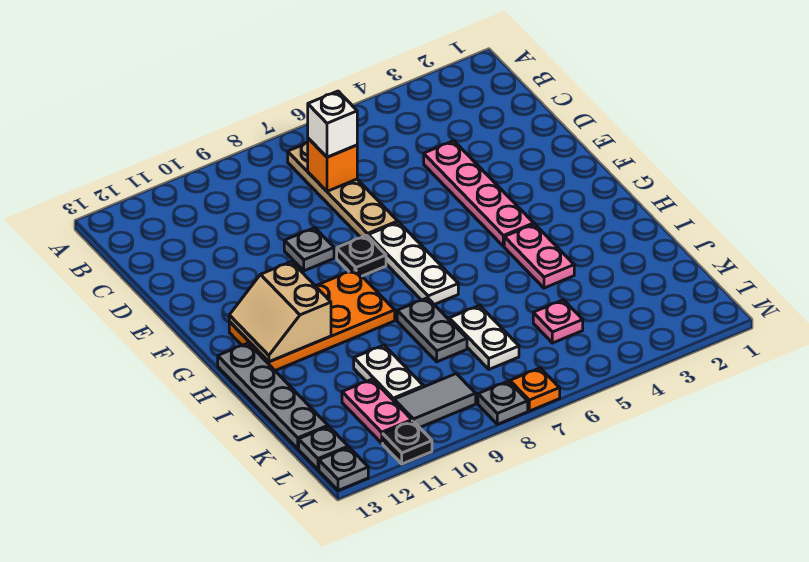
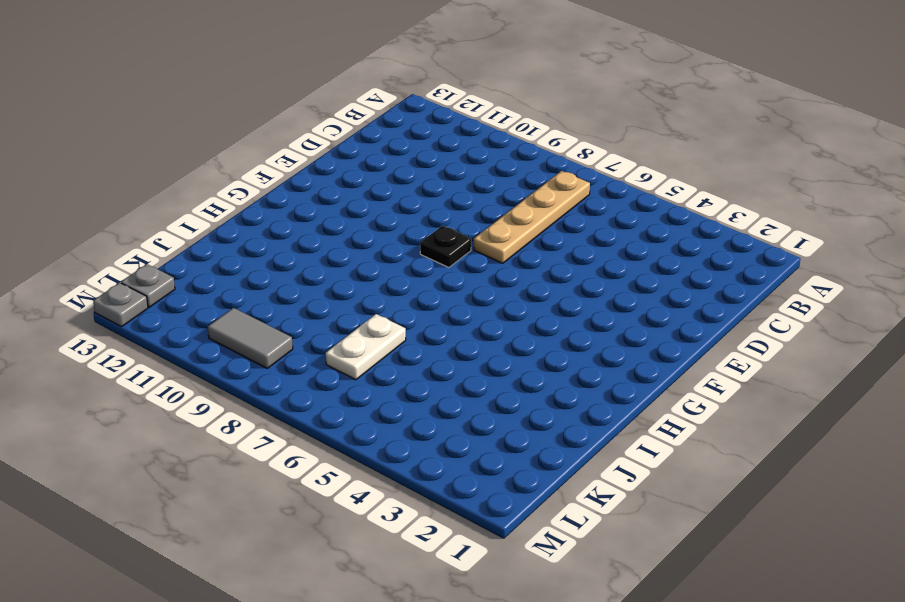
none -> pink plate D4:G4 level 1
none -> grey plate E9 level 1
none -> white plate F7:H7 level 1

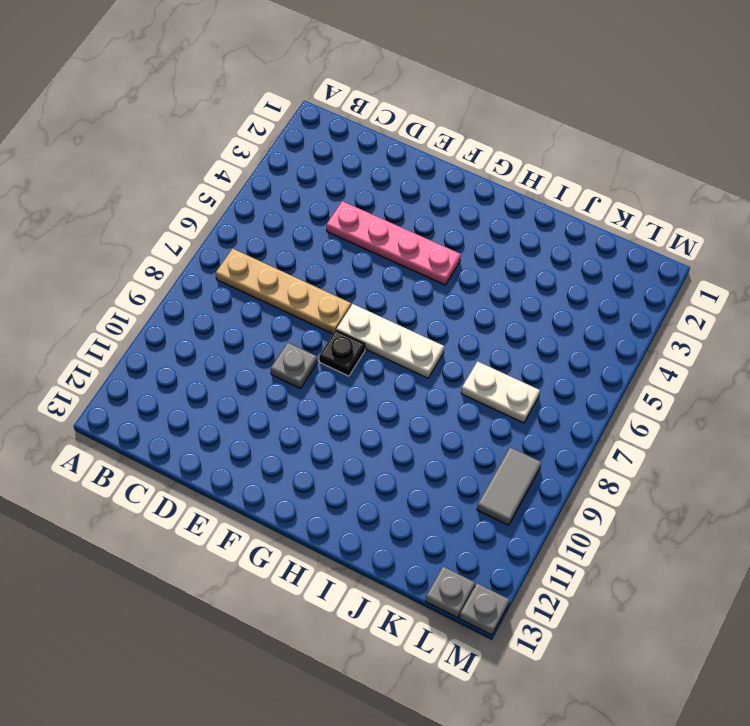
none -> orange plate G9:H12 level 1
none -> pink plate H4:I4 level 1
none -> grey plate H13:K13 level 1

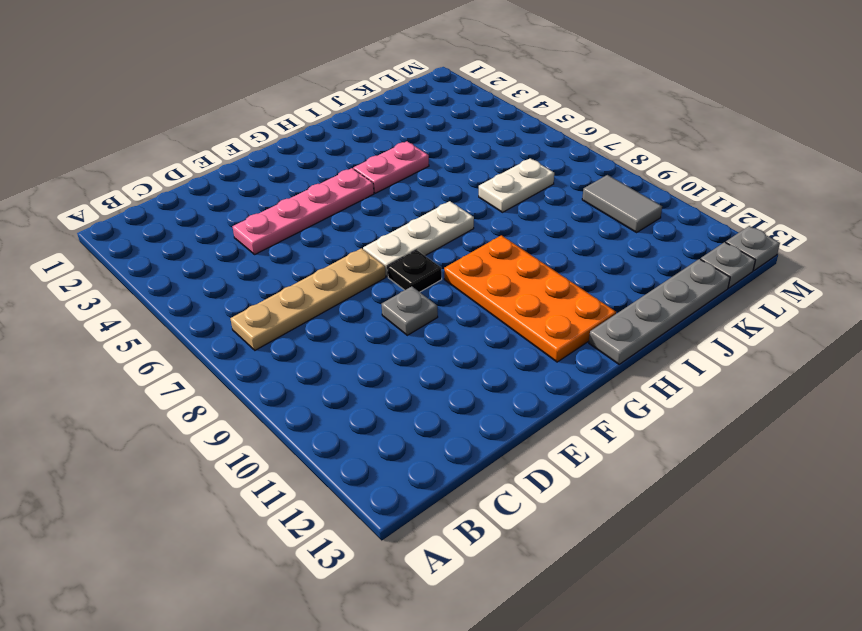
none -> grey plate I8:J8 level 1
none -> white plate J10:K10 level 1
none -> pink plate K5 level 1

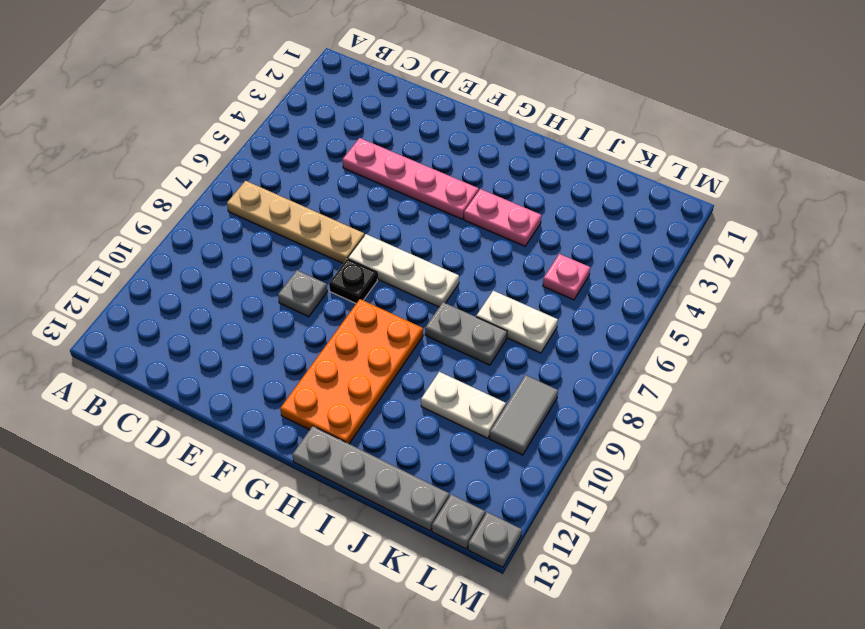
none -> pink plate K11:L11 level 1
none -> orange plate M7 level 1
none -> grey plate M8 level 1

